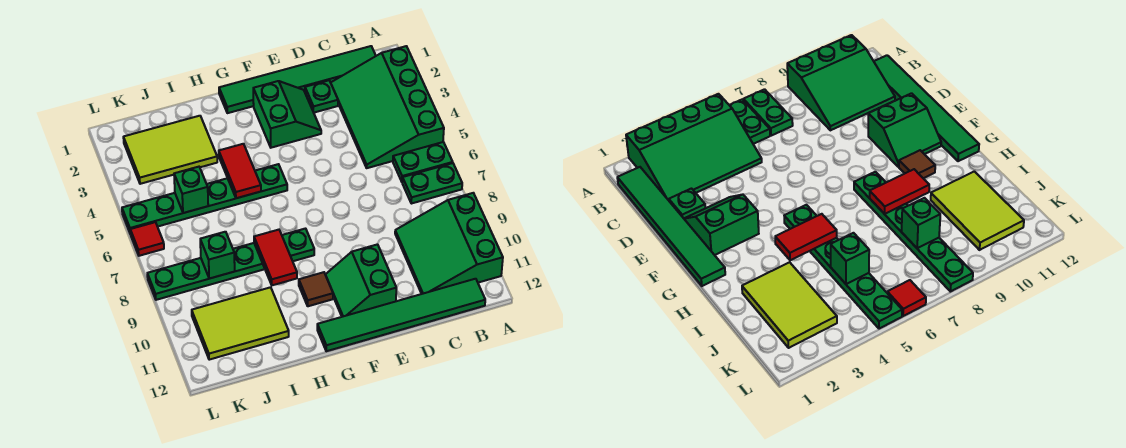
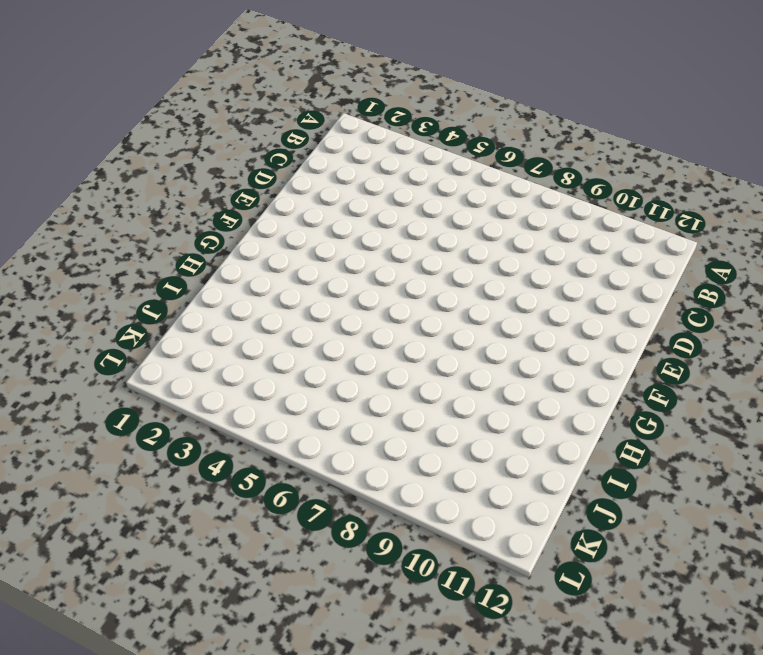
none -> green slope A2:C5 level 1 top A
none -> green plate A6:B6 level 1
none -> green plate A7:B7 level 1

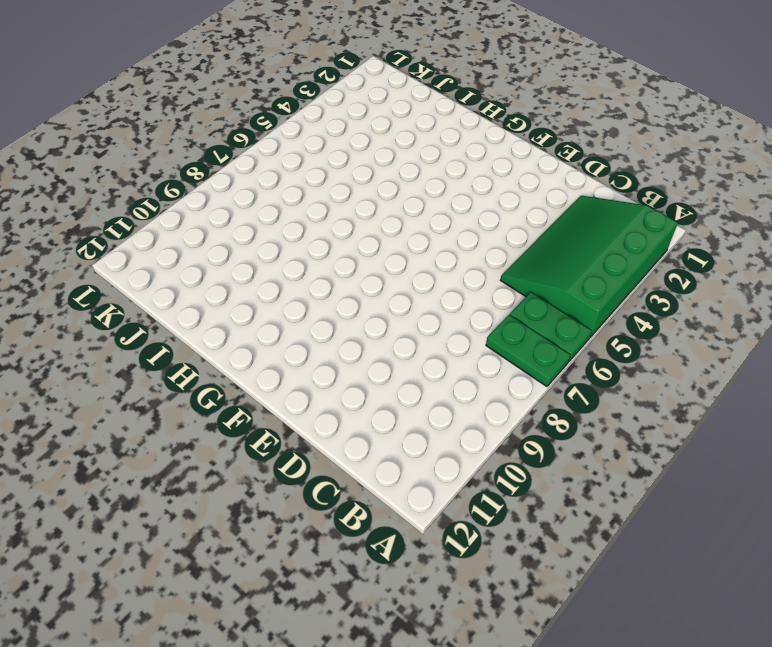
none -> green slope A9:C11 level 1 top A
none -> green tile B1:G1 level 1
none -> green tile B12:G12 level 1

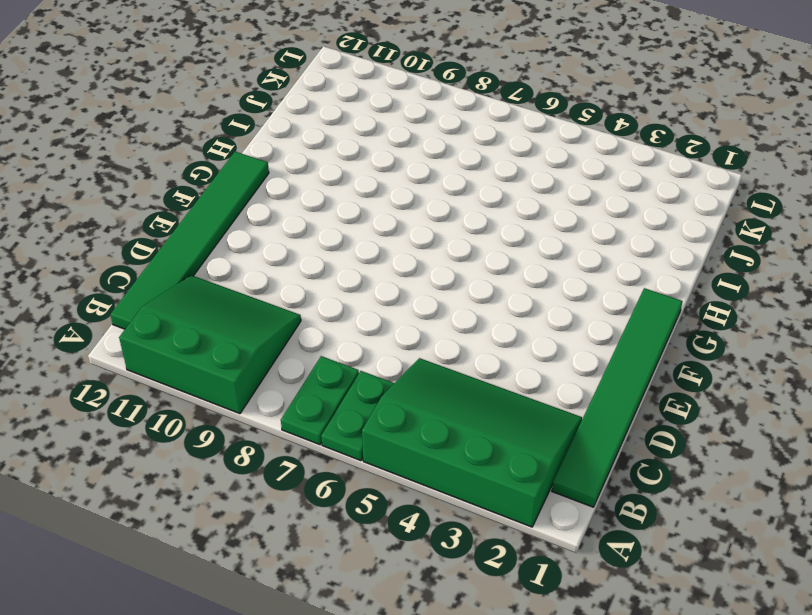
none -> green plate D2 level 1
none -> green slope E2:F3 level 1 top F
none -> green slope E10:F11 level 1 top E

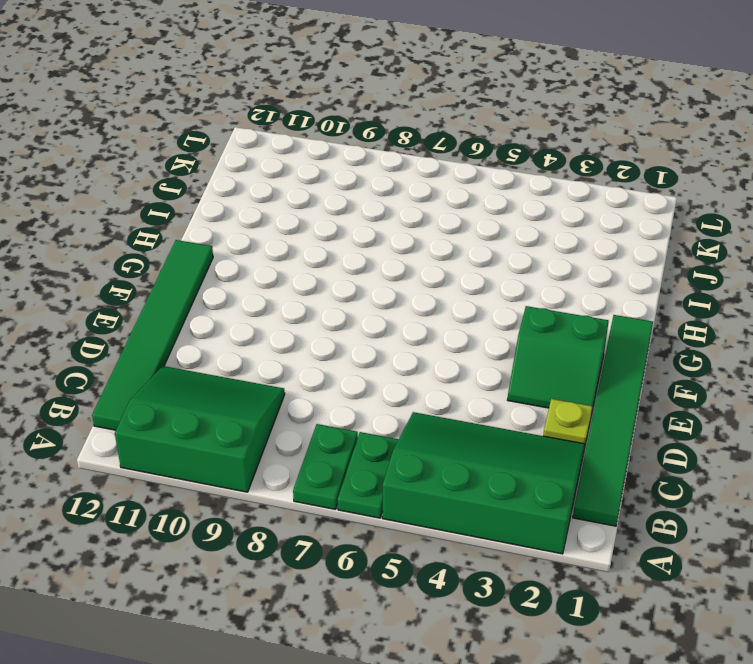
lime plate D2 level 1 -> green plate D2 level 1
none -> green slope E10:F11 level 1 top E
none -> green plate G5:L5 level 1
none -> green plate G8:L8 level 1

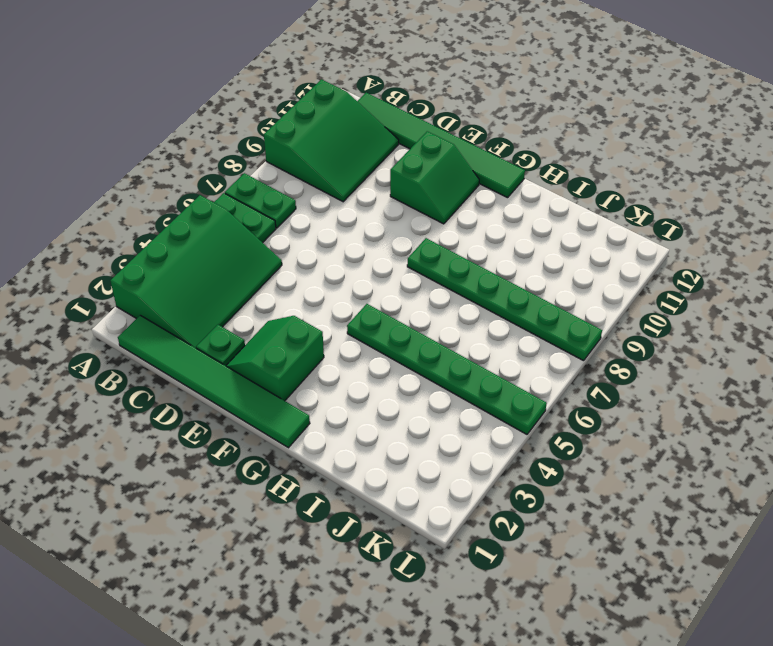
none -> brown tile G10 level 1
none -> lime tile I2:K3 level 1
none -> lime tile I10:K11 level 1

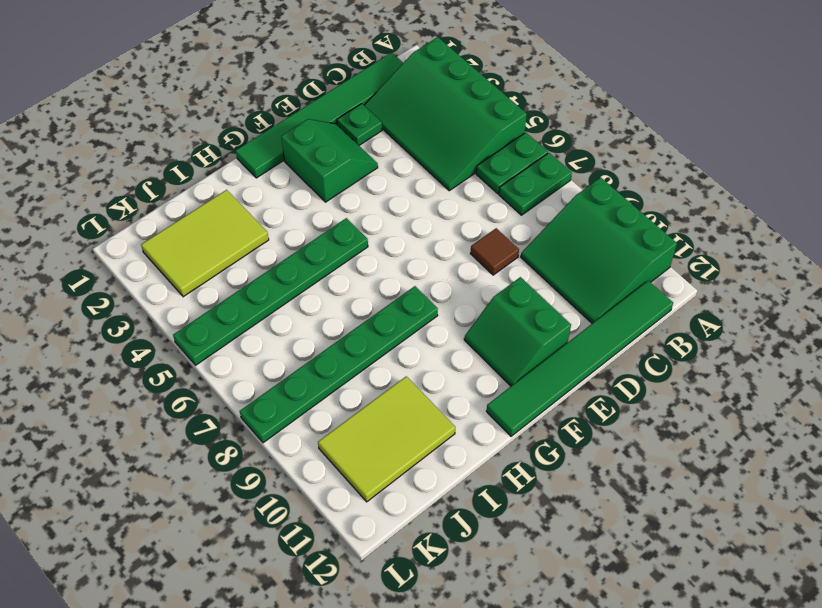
brown tile D8 level 1 -> brown tile G10 level 1
none -> red tile L6 level 1
none -> red tile H4:H5 level 2
none -> red tile H8:H9 level 2

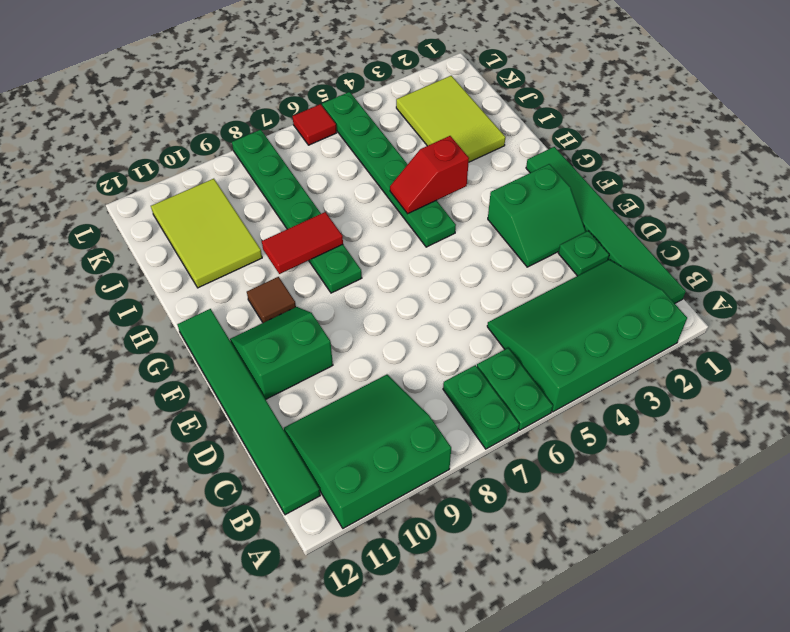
red slope H4:H5 level 2 top 4 -> red tile H4:H5 level 2
none -> green brick J5 level 2
none -> green brick J8 level 2

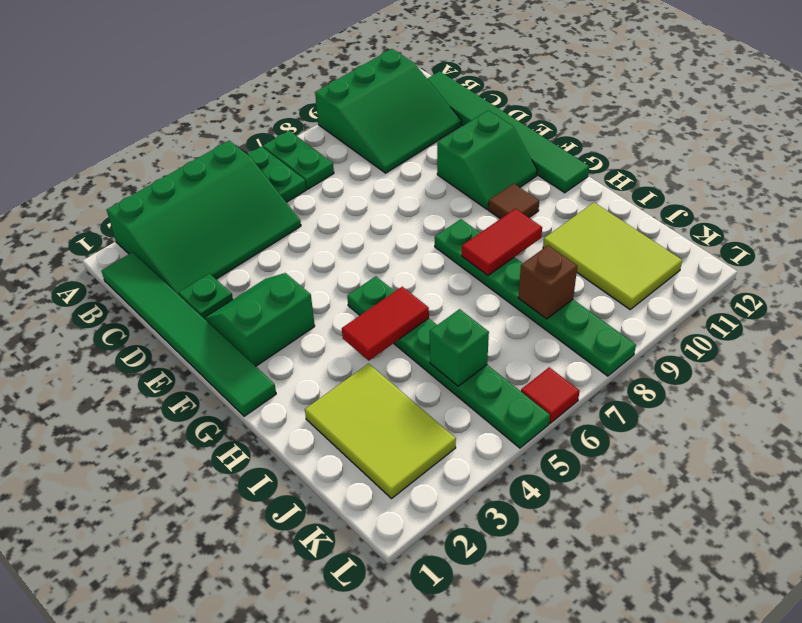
brown brick J8 level 2 -> green brick J8 level 2

